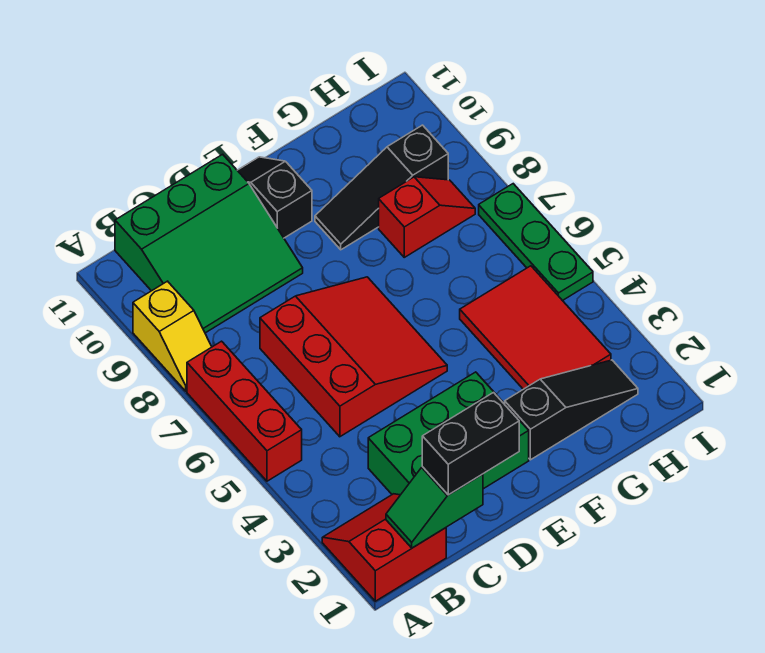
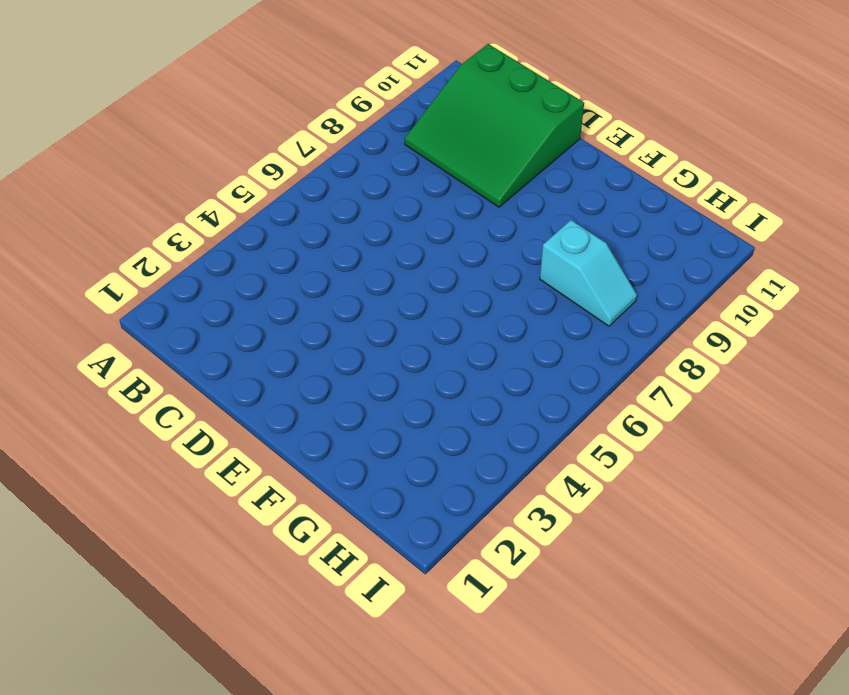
cyan slope G8:H8 level 1 top G -> red slope G8:H8 level 1 top G
none -> red slope A1:B2 level 1 top 1
none -> red brick A5:A7 level 1
none -> yellow slope A8:A9 level 1 top 9

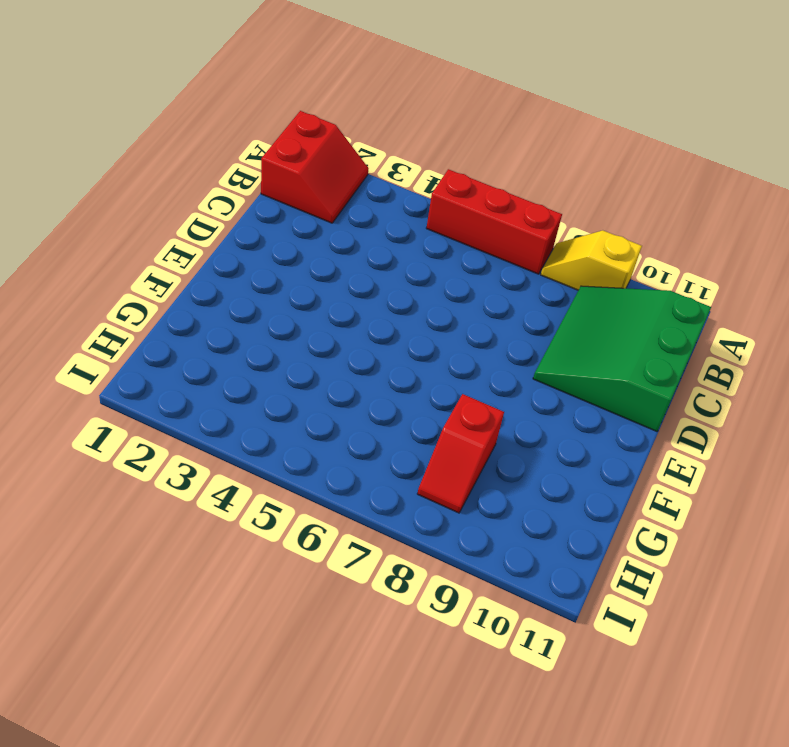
none -> green brick C2:E3 level 1
none -> red slope C5:E7 level 1 top C
none -> black slope E10:E11 level 1 top 10

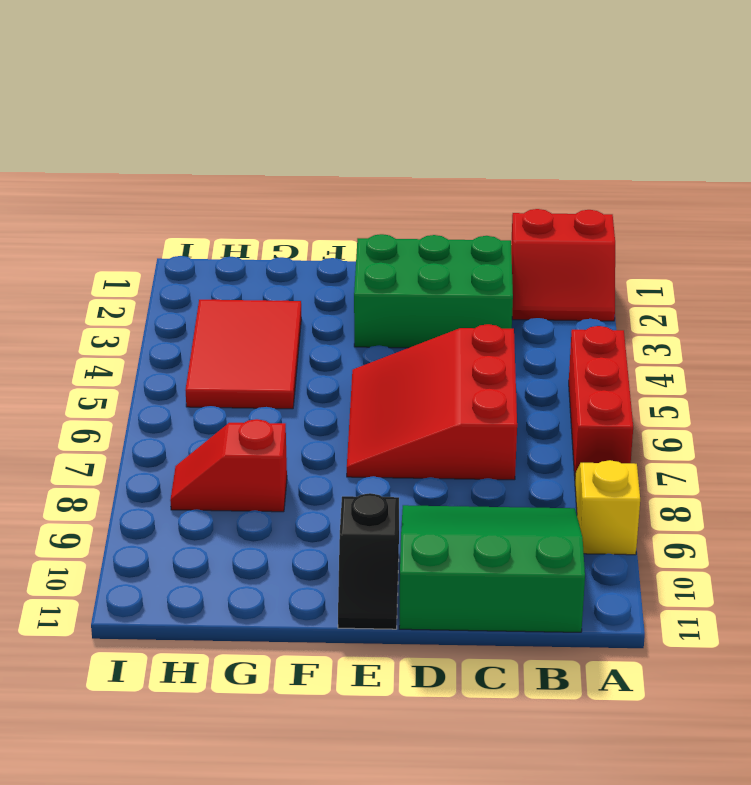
none -> black slope F2:H2 level 1 top F
none -> black slope F9:H9 level 1 top H
none -> green plate I5:I7 level 1

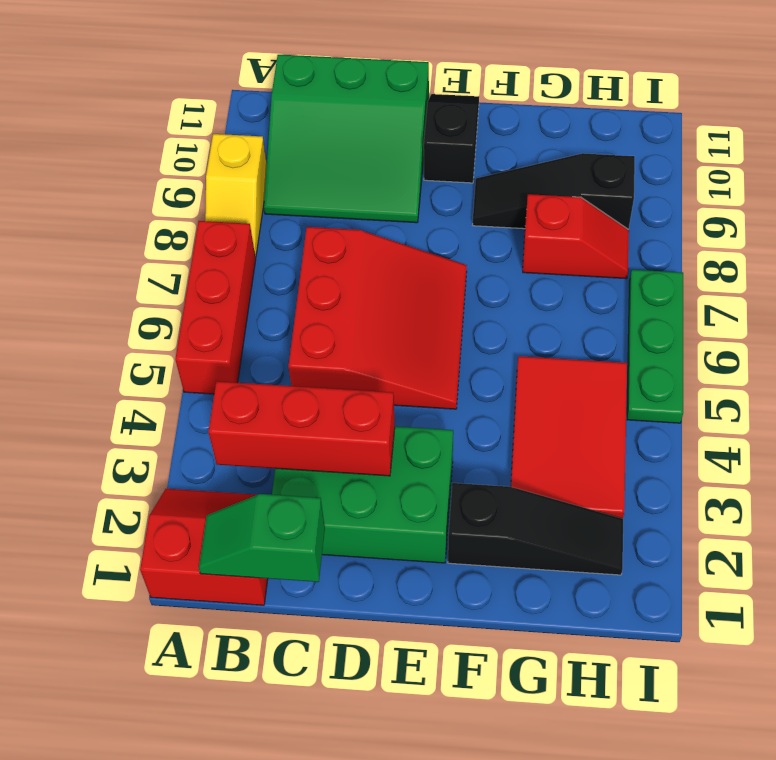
red brick B3:D3 level 2 -> none
none -> black brick C1:D1 level 3

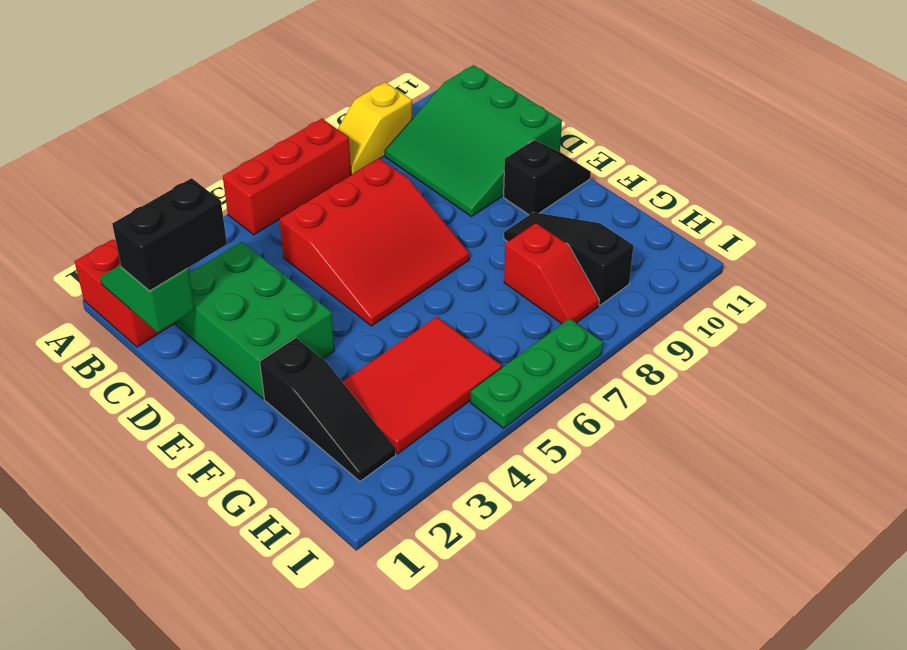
black brick C1:C2 level 3 -> black brick C1:D1 level 3

